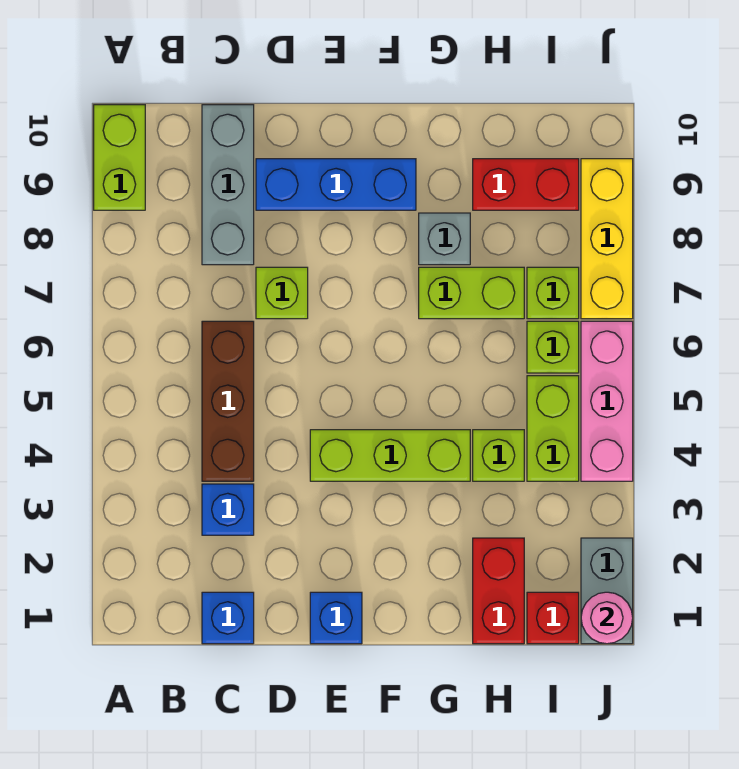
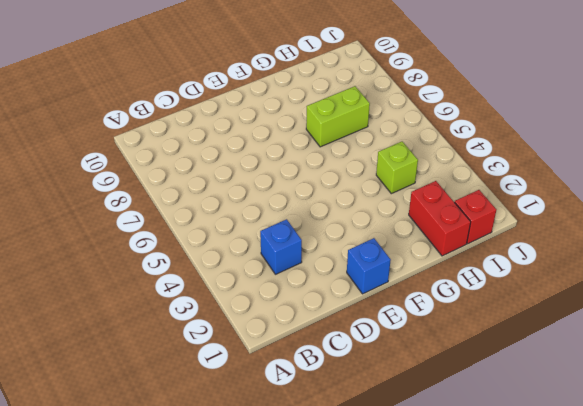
none -> lime brick A9:A10 level 1
none -> blue brick C1 level 1
none -> brown brick C4:C6 level 1

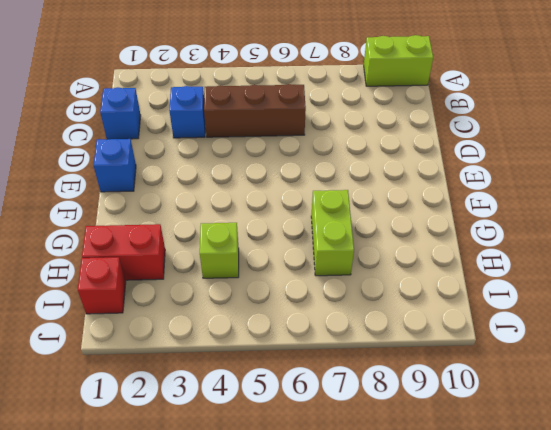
none -> grey brick C8:C10 level 1
none -> lime brick D7 level 1
none -> blue brick D9:F9 level 1

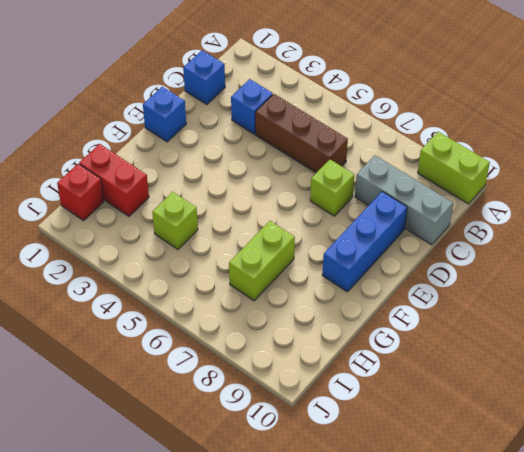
none -> lime brick E4:G4 level 1
none -> grey brick G8 level 1
none -> red brick H9:I9 level 1

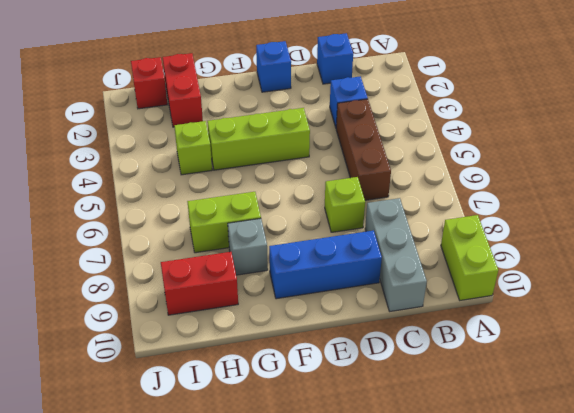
none -> lime brick I4:I5 level 1
none -> lime brick I6 level 1
none -> lime brick I7 level 1

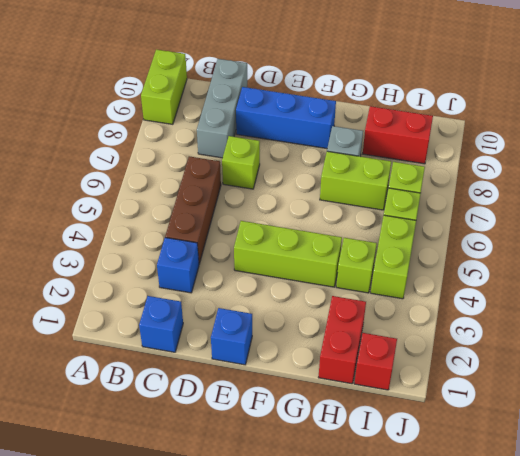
none -> grey brick J1:J2 level 1
none -> pink brick J4:J6 level 1
none -> yellow brick J7:J9 level 1

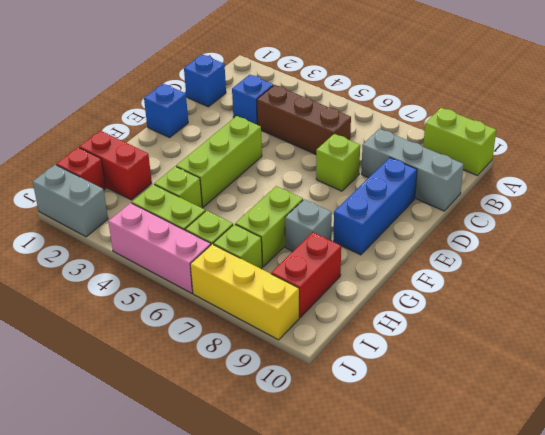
none -> pink round brick J1 level 2

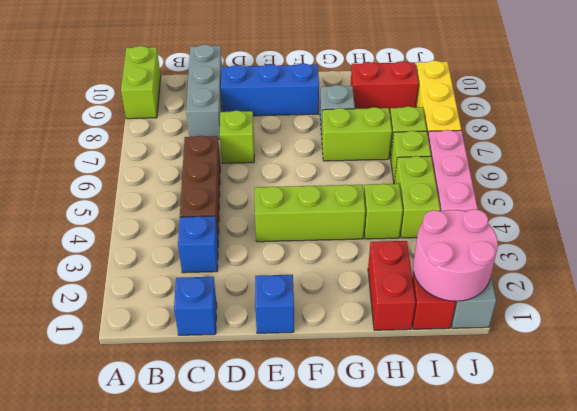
pink round brick I1:J2 level 2 -> pink round brick J1 level 2

